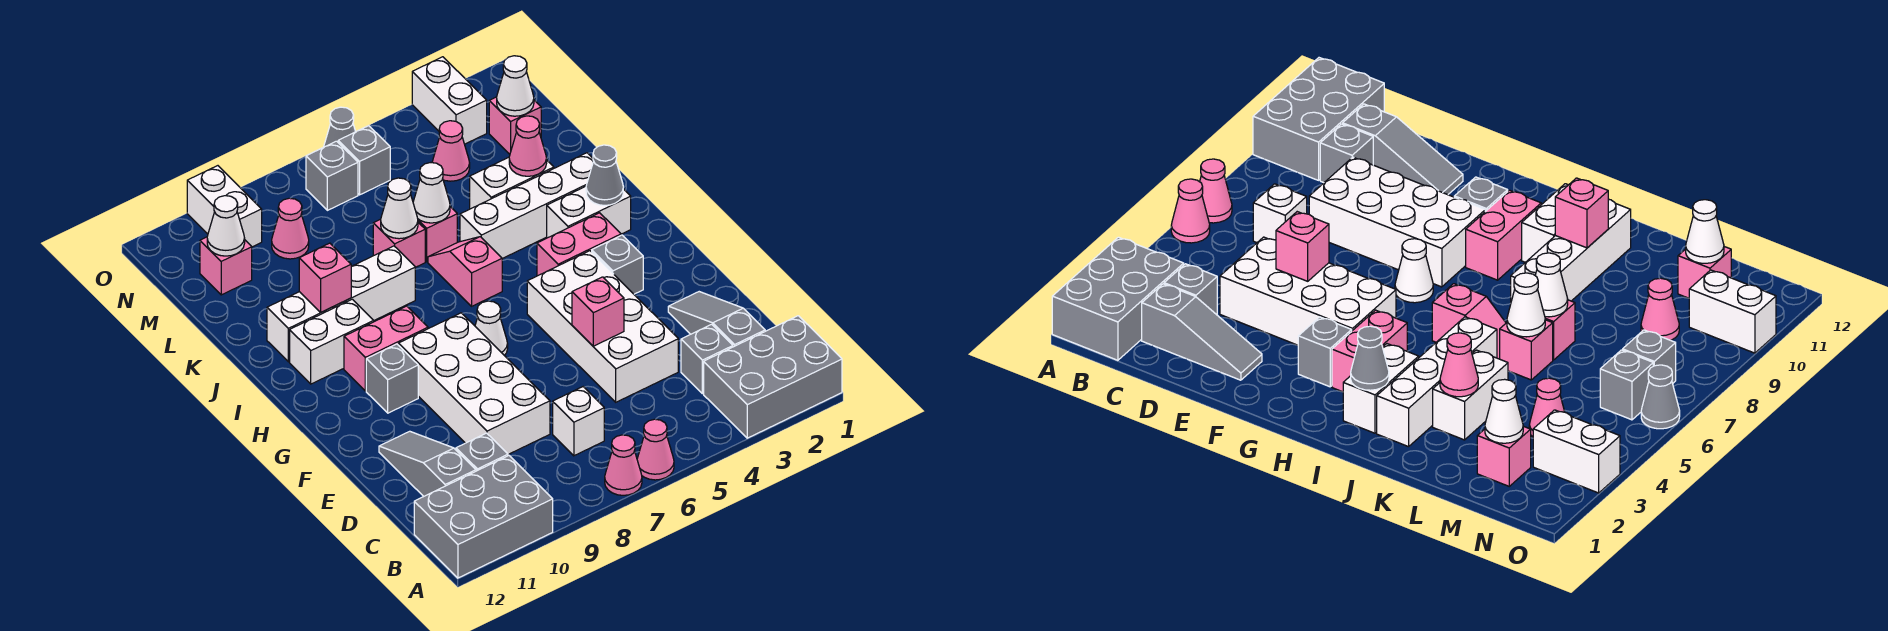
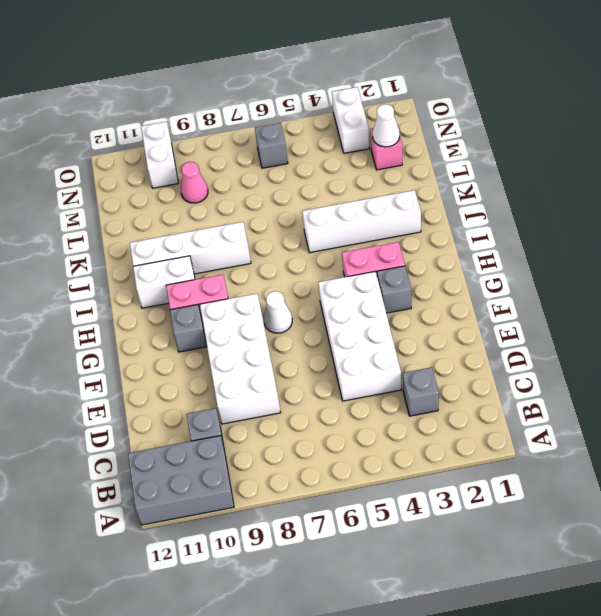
none -> grey brick A1:B3 level 1
none -> pink cone A6 level 1
none -> pink cone A7 level 1
none -> grey slope C2:E2 level 1 top C

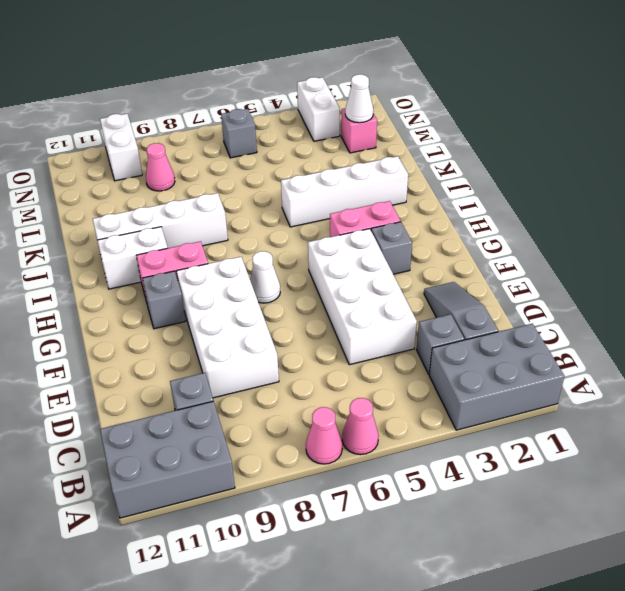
none -> white brick C7 level 1
none -> grey slope C11:E11 level 1 top C
none -> white brick I2:I3 level 1
none -> pink slope I6:J6 level 1 top I

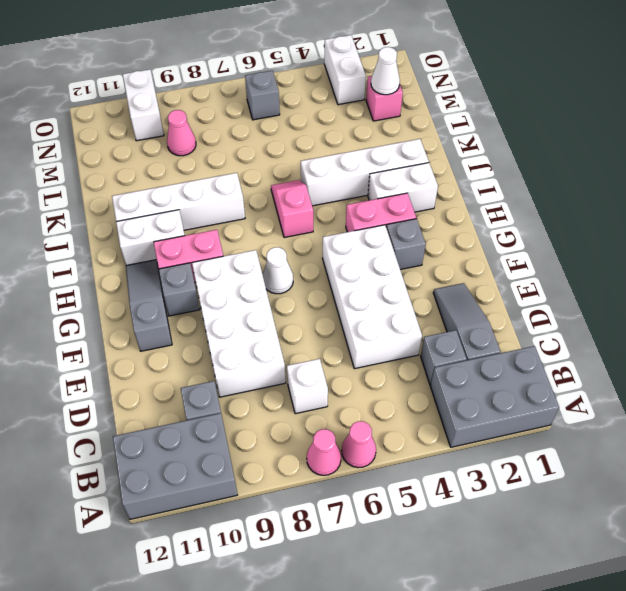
grey slope F11:H11 level 1 top F -> grey slope C11:E11 level 1 top C
none -> white brick K3:K4 level 1
none -> pink brick K6 level 1
none -> pink brick K7 level 1
none -> pink cone M4 level 1

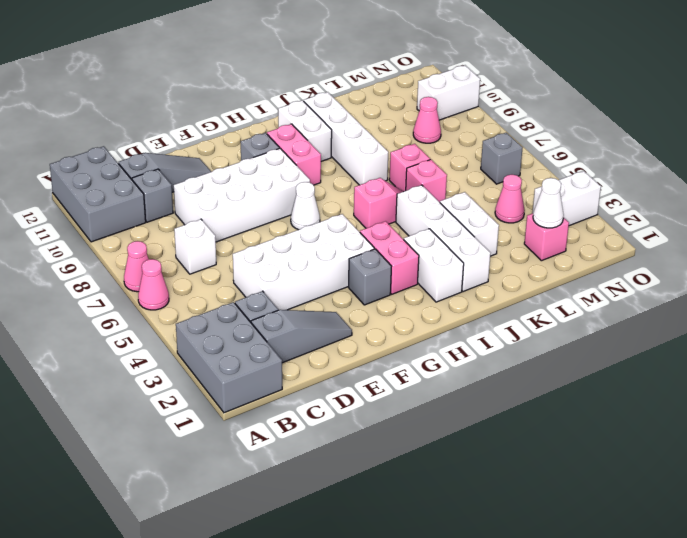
none -> pink brick M11 level 1
none -> grey brick N7 level 1
none -> grey cone O6 level 1
none -> pink brick E5 level 2

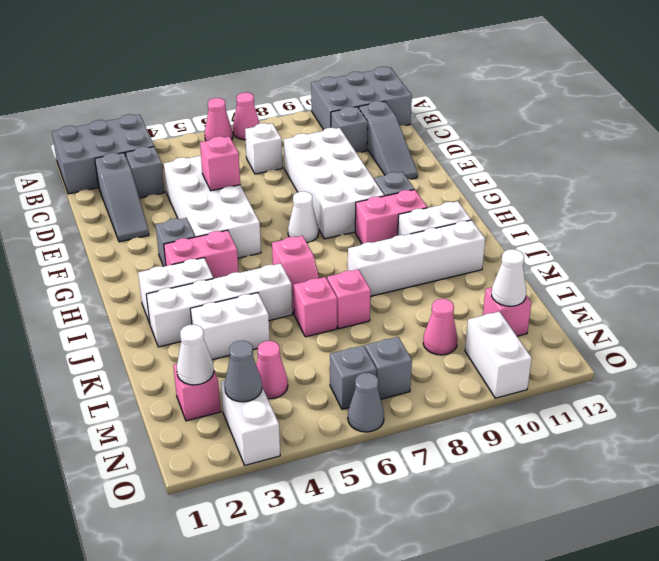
grey cone N3 level 2 -> grey cone I2 level 2
none -> pink brick J10 level 2
none -> pink cone K3 level 2
none -> white cone K6 level 2
none -> white cone K7 level 2

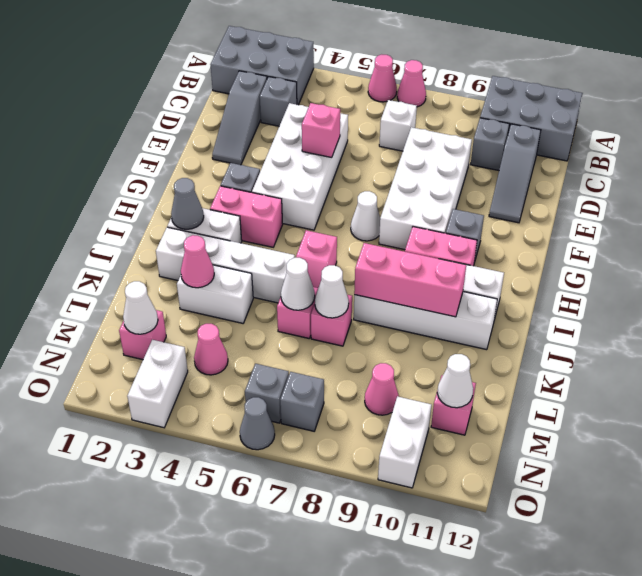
pink brick J8:J10 level 2 -> pink brick J10 level 2

